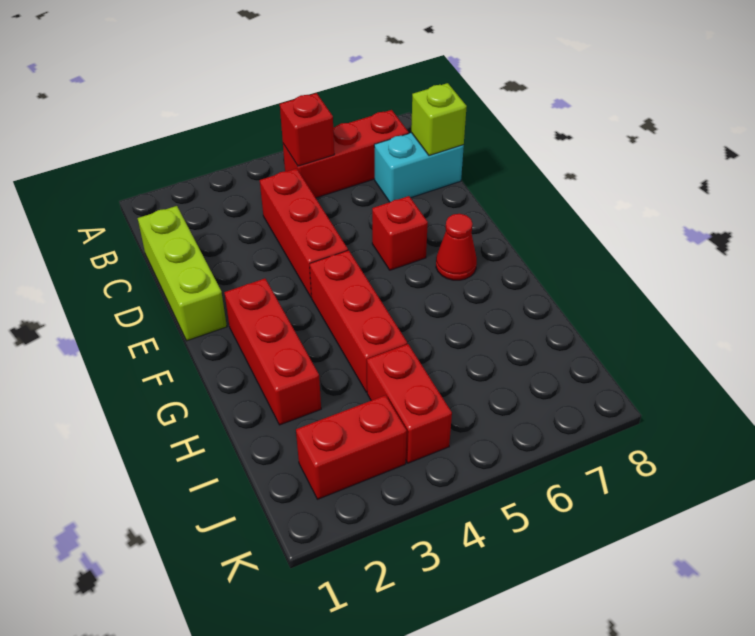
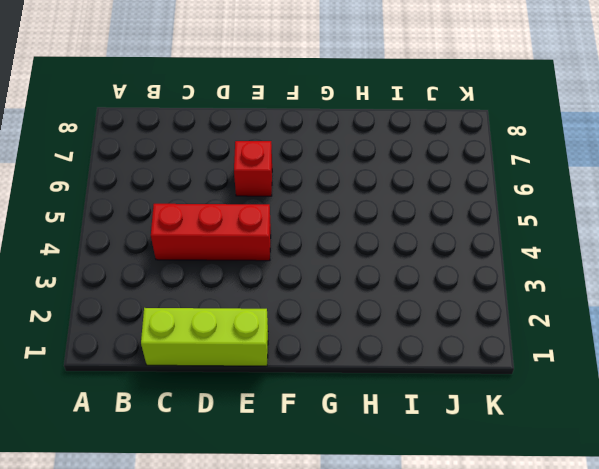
none -> red brick B5:B7 level 1
none -> cyan brick C7:C8 level 1
none -> red brick F2:H2 level 1

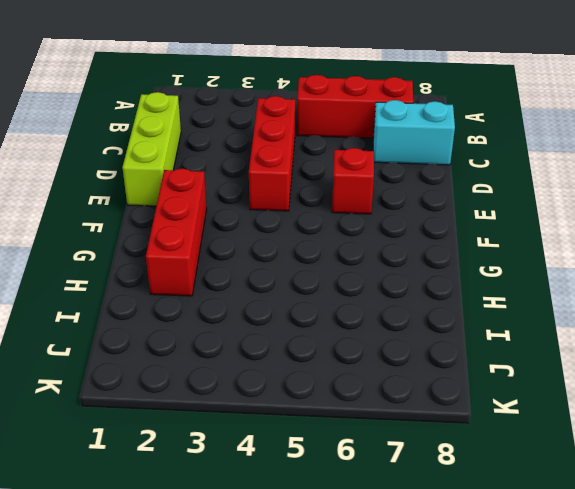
none -> red brick F4:H4 level 1
none -> red cone F7 level 1
none -> red brick I4:J4 level 1

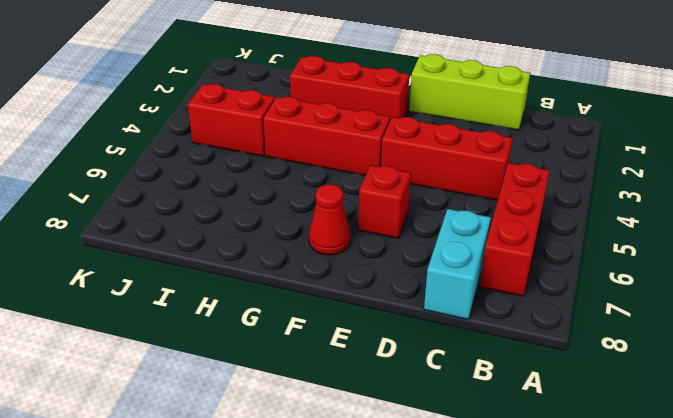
none -> red brick J2:J3 level 1
none -> red brick B5 level 2
none -> lime brick C8 level 2

